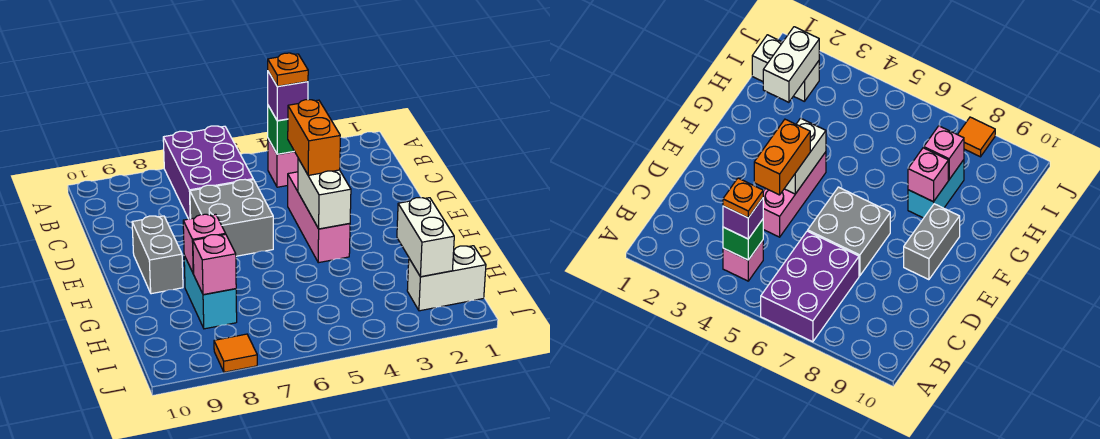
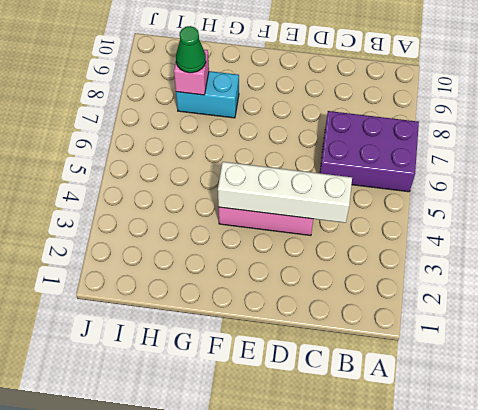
white brick C4:F4 level 2 -> white brick E4:F4 level 2
green cone H8 level 3 -> none
none -> pink brick B4 level 1
none -> grey brick D6:E7 level 1
none -> grey brick E9:F9 level 1

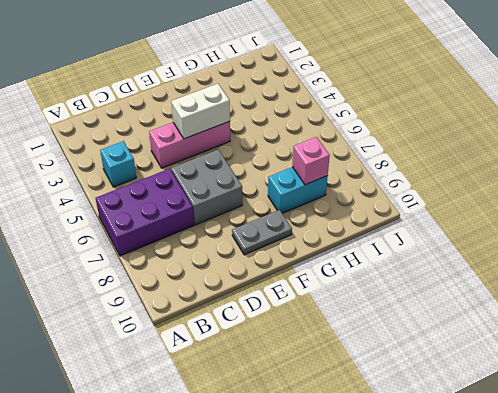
cyan brick B4 level 1 -> pink brick B4 level 1
grey plate E9:F9 level 1 -> grey brick E9:F9 level 1
none -> white brick I1:I2 level 1
none -> orange tile J8 level 1
none -> green brick B4 level 2

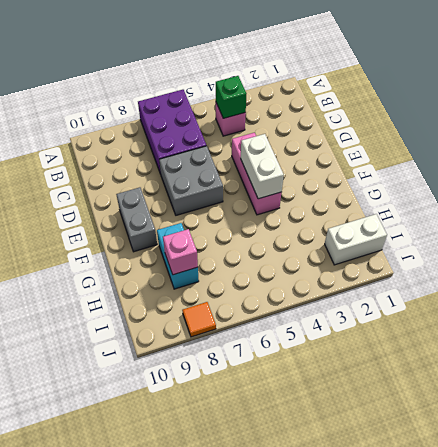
none -> pink brick G8 level 2
none -> white brick H2:I2 level 2
none -> purple brick B4 level 3

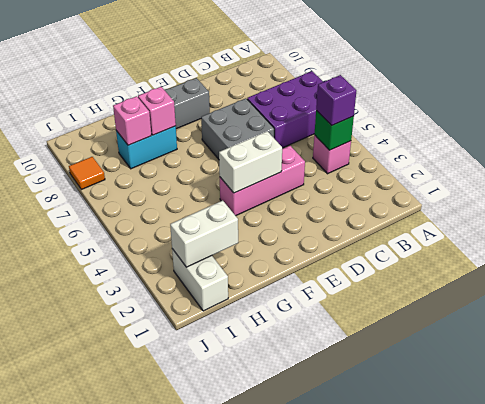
none -> orange brick D4:E4 level 3
none -> orange plate B4 level 4

